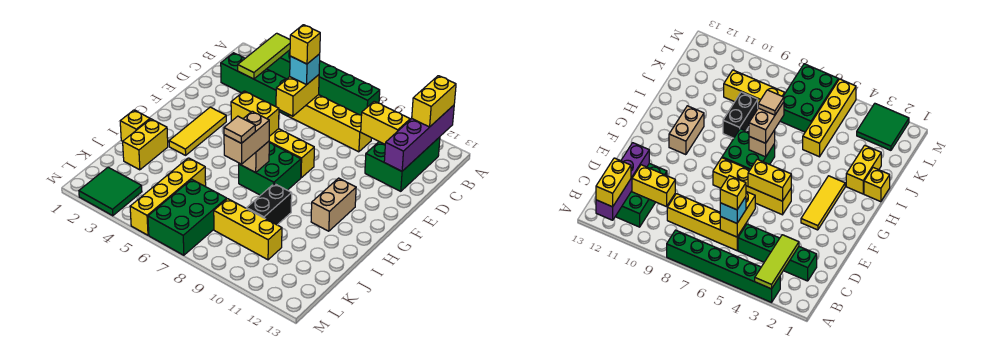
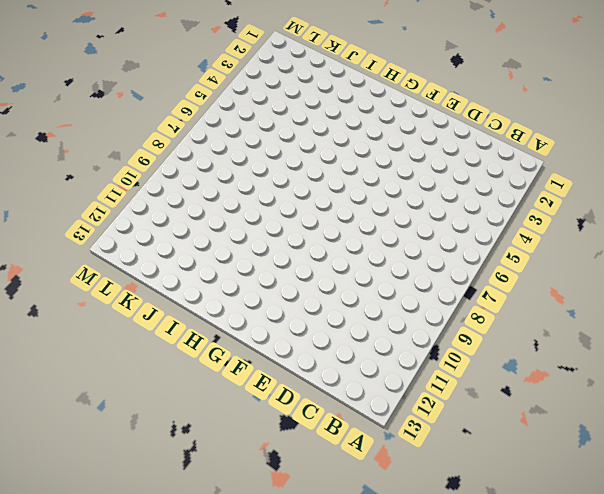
none -> green brick A3:A8 level 1
none -> green brick B11:D12 level 1
none -> green brick C2:C5 level 1

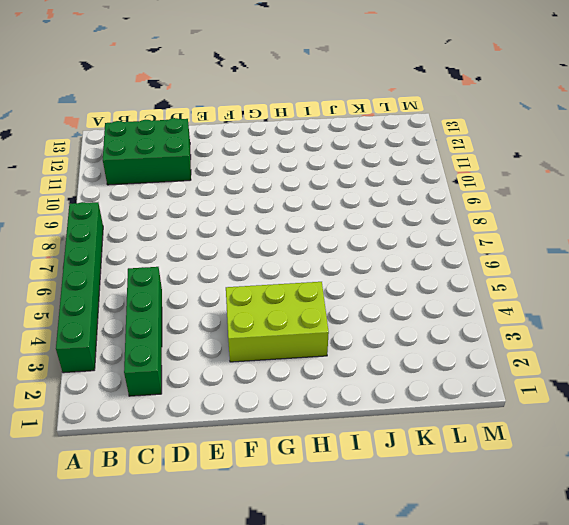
lime brick F3:H4 level 1 -> yellow tile F3:H3 level 1
none -> yellow brick C6:C9 level 1
none -> yellow brick F5:F8 level 1
none -> green brick G7:H8 level 1

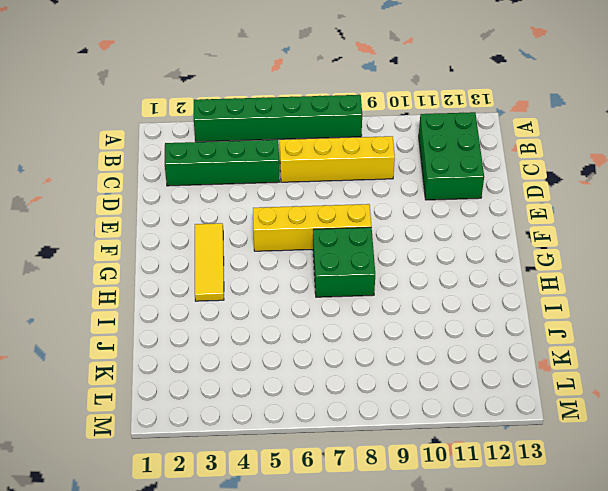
none -> tan brick G11:H11 level 1
none -> yellow brick I1 level 1
none -> yellow brick I2:J2 level 1

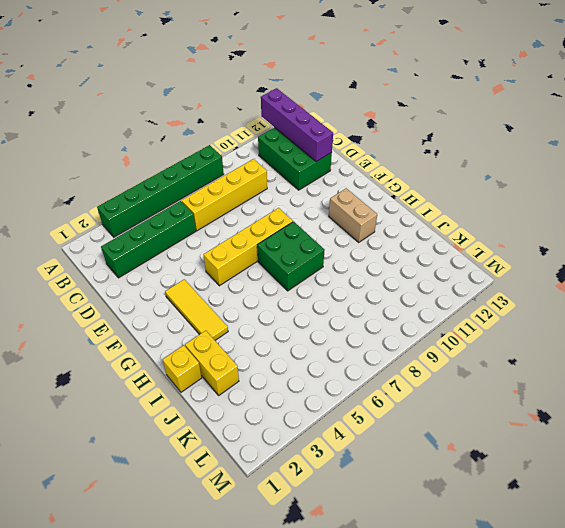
none -> black brick I9:J9 level 1
none -> yellow brick J5:M5 level 1
none -> green brick K6:M7 level 1

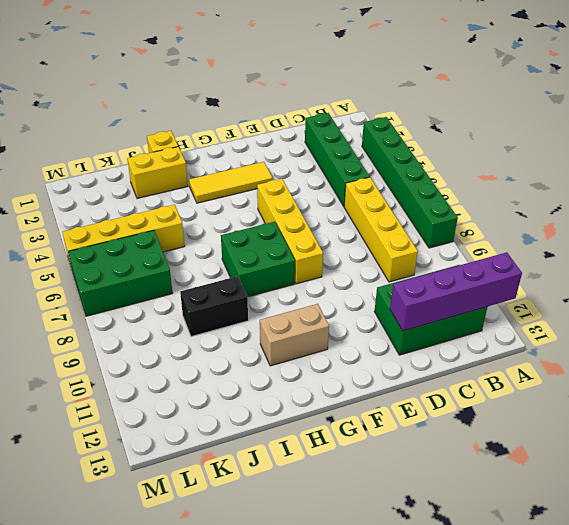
none -> yellow brick K8:K10 level 1
none -> green tile L2:M3 level 1
none -> lime tile A3:C3 level 2

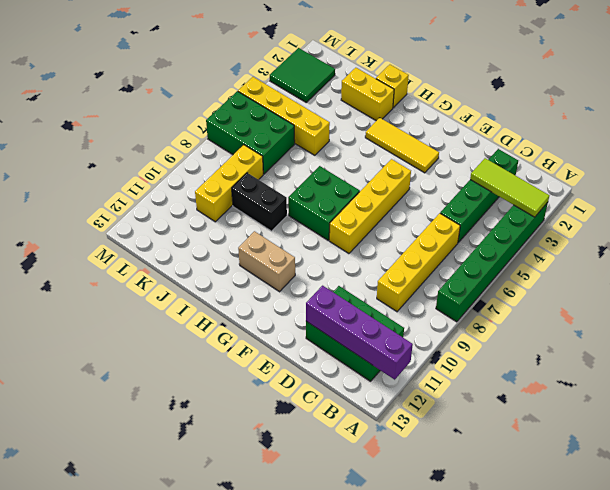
none -> yellow brick C6:D6 level 2
none -> yellow brick C10:C11 level 2
none -> yellow brick F5:F6 level 2

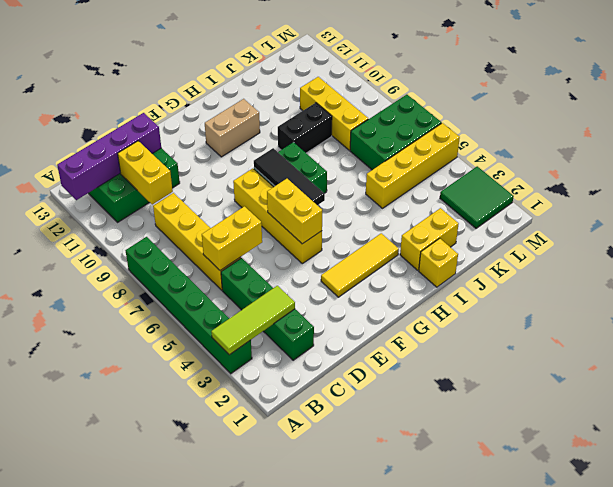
black tile G6:G8 level 2 -> none
none -> tan brick H7 level 2
none -> yellow brick A12:B12 level 3
none -> cyan brick C6 level 3

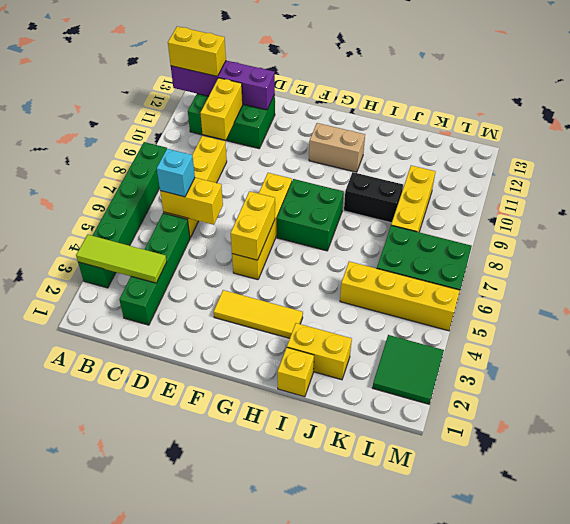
none -> tan brick H7 level 2
none -> tan brick H7:I7 level 3
none -> yellow brick C6 level 4

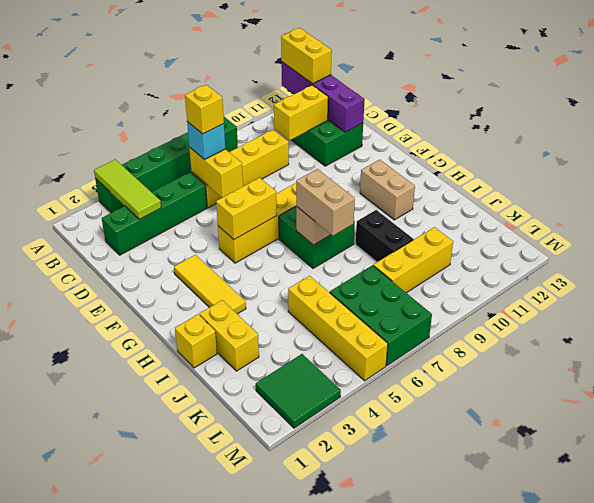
none -> tan tile I7 level 4

